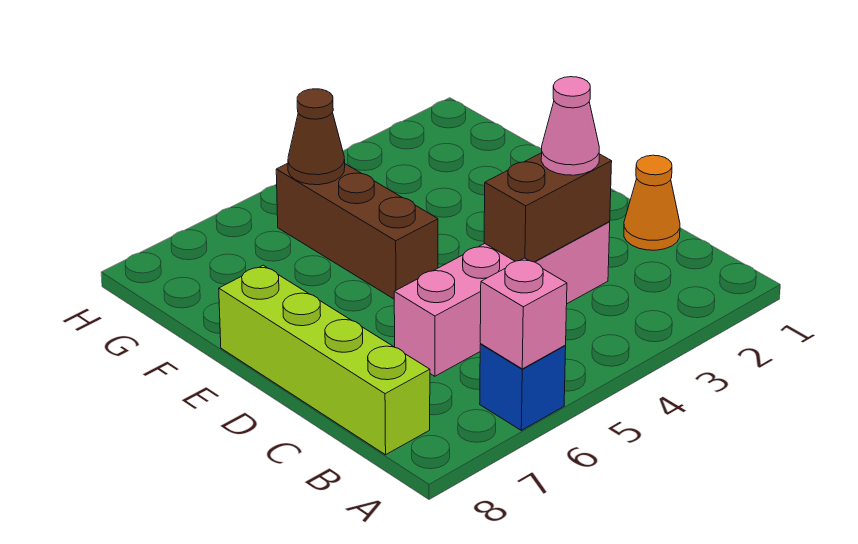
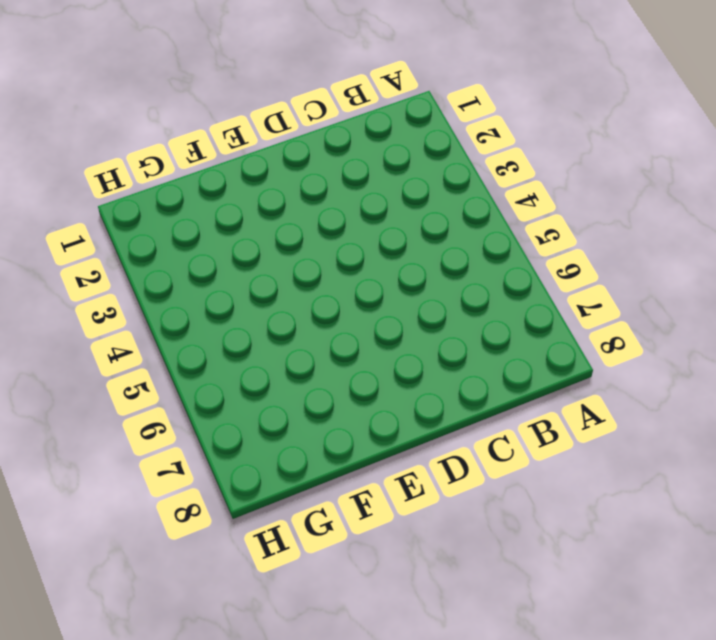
none -> blue brick A6 level 1
none -> lime brick B8:E8 level 1

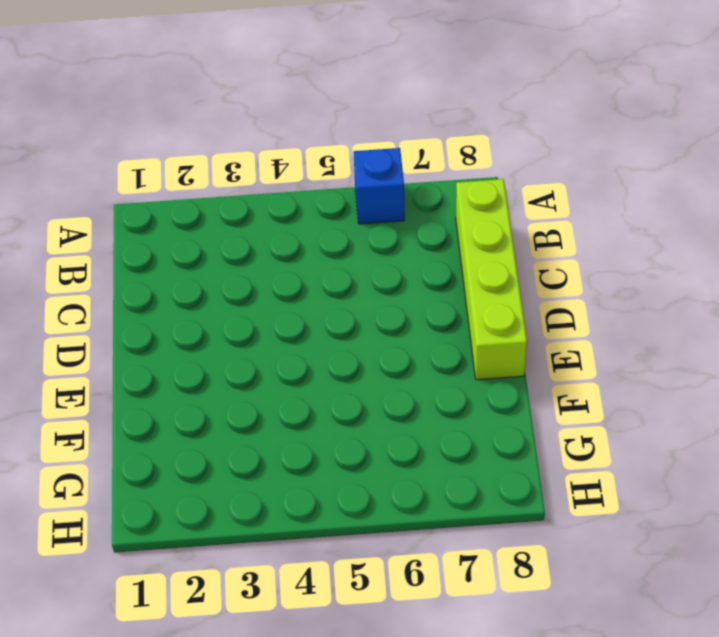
none -> orange cone C1 level 1
none -> pink brick C3:C6 level 1

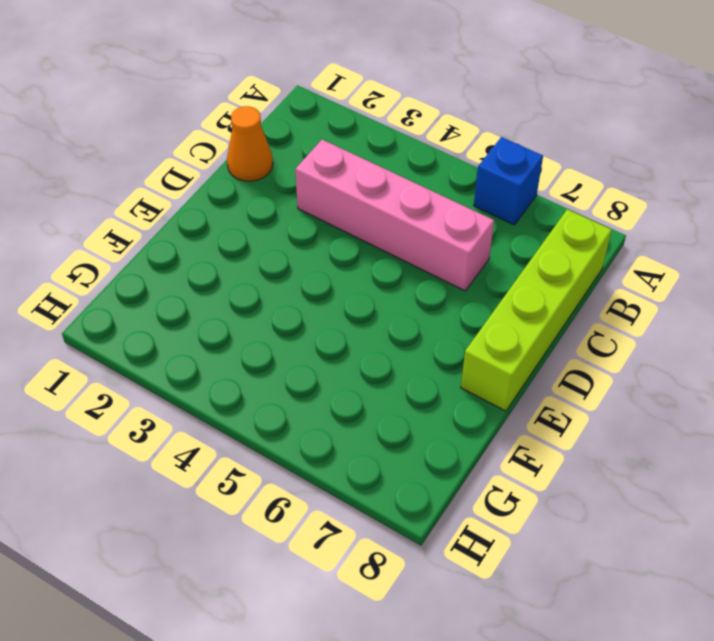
none -> brown brick E5:G5 level 1
none -> pink brick A6 level 2

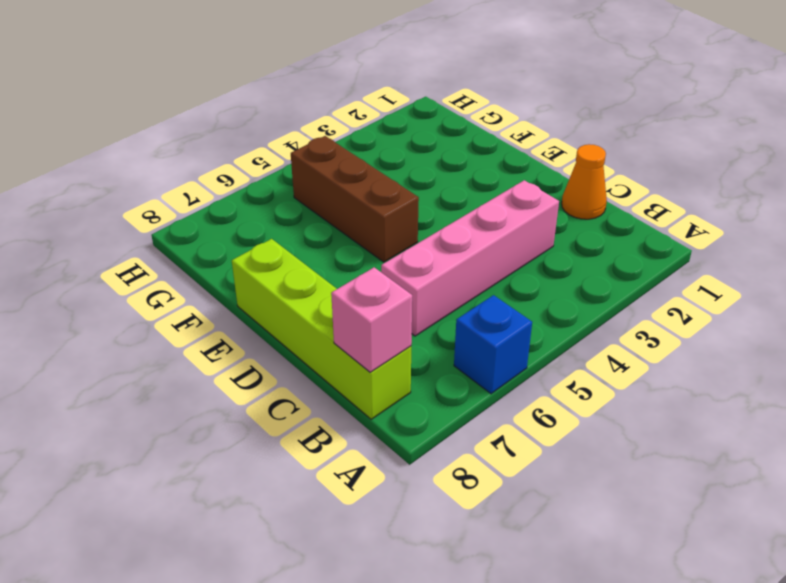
pink brick B8 level 2 -> pink brick A6 level 2
none -> brown brick C3:C4 level 2
none -> brown cone G5 level 2

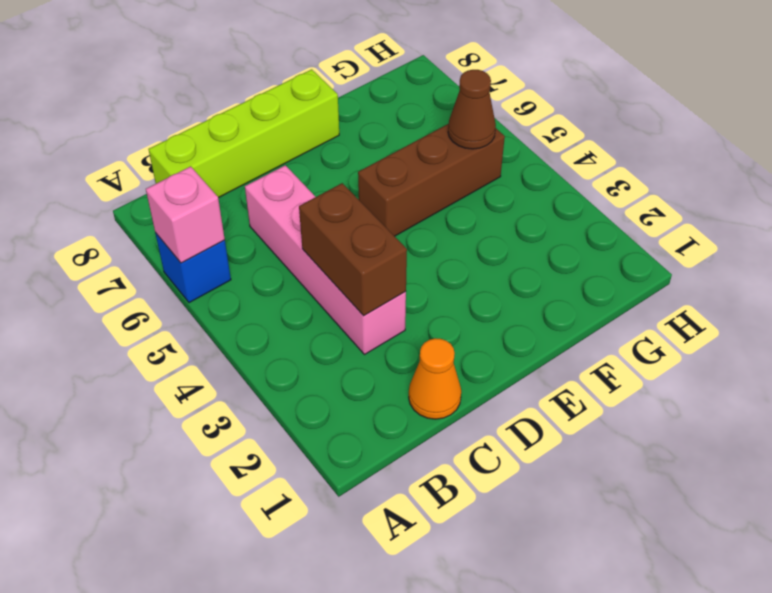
none -> pink cone C3 level 3

